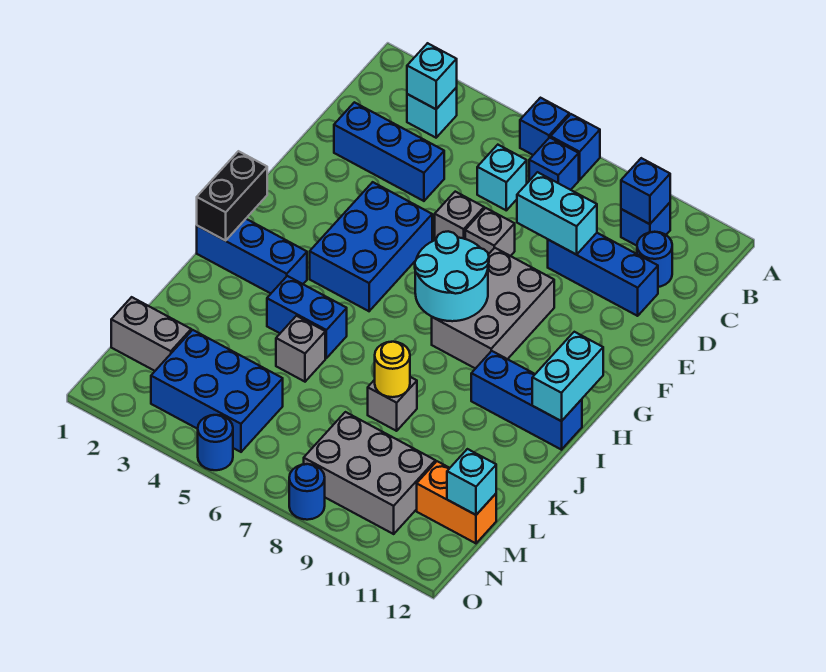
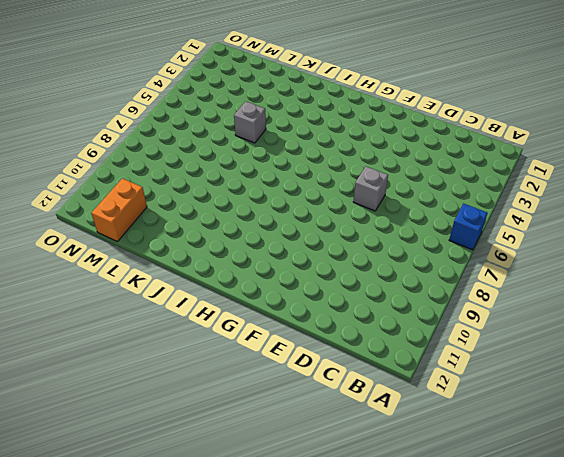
none -> blue brick A7 level 1
none -> cyan brick B3 level 1
none -> blue brick B7 level 1
none -> blue brick B10 level 1

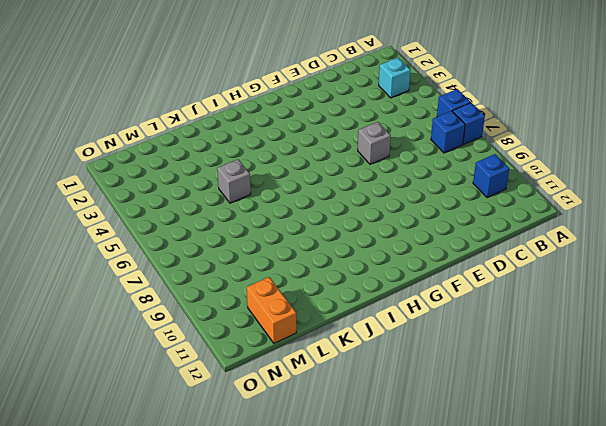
none -> cyan brick C6 level 1
none -> blue round brick C11 level 1
none -> blue brick D2:D4 level 1
none -> blue brick D9:D11 level 1

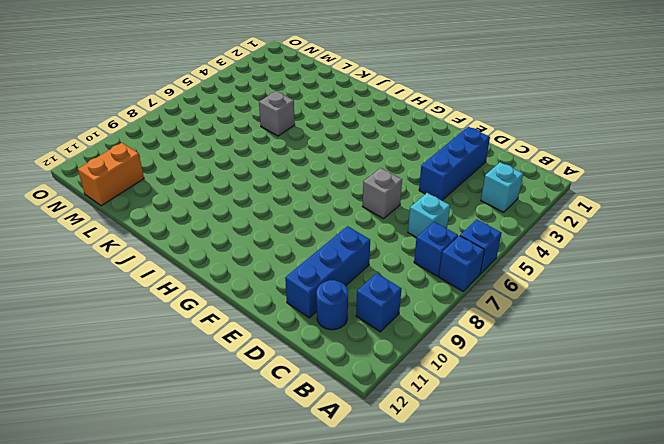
none -> grey brick E7 level 1
none -> blue brick F4:H5 level 1
none -> grey brick F8:H9 level 1
none -> blue brick I1:I3 level 1

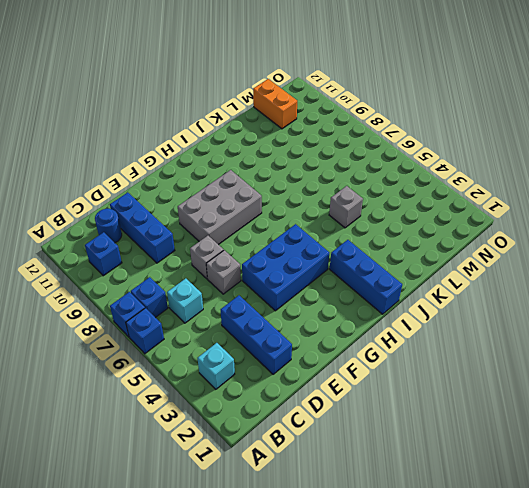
none -> blue brick I10:I12 level 1
none -> blue brick J4:J5 level 1
none -> grey brick K8 level 1
none -> grey brick M1:M2 level 1

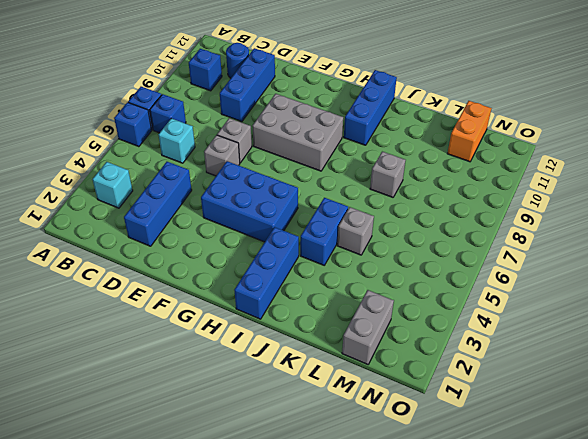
none -> blue brick M3:N5 level 1
none -> grey brick M8:N10 level 1
none -> blue round brick O5 level 1
none -> blue round brick O8 level 1

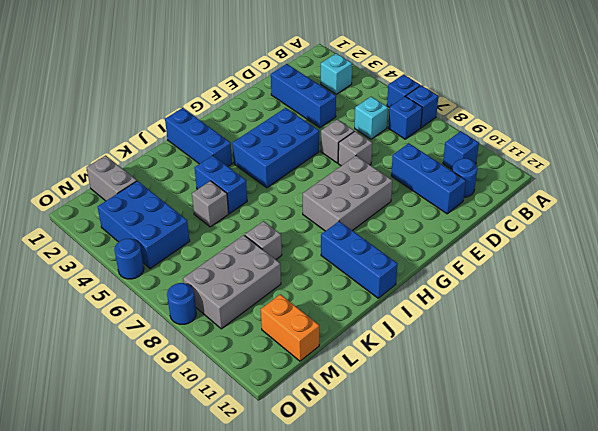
grey brick L8:N9 level 1 -> grey brick M8:N10 level 1
none -> cyan brick B3 level 2
none -> blue brick B10 level 2
none -> cyan brick D8:D9 level 2
none -> cyan round brick G7:H8 level 2

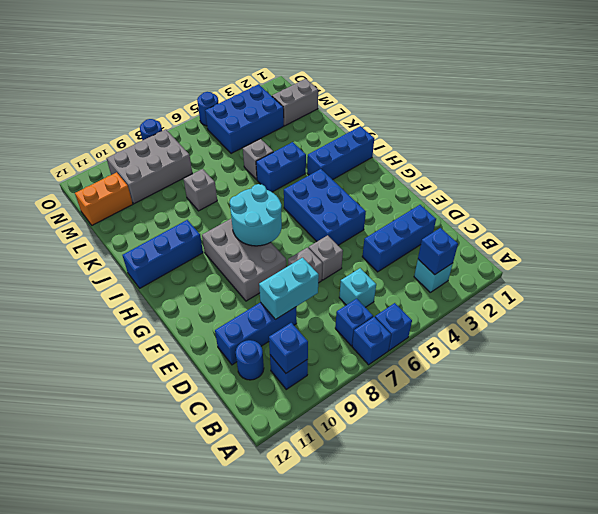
blue brick B3 level 2 -> cyan brick B3 level 2
none -> black brick H1:I1 level 2
none -> cyan brick H12:I12 level 2
none -> yellow round brick K8 level 2
none -> cyan brick M12 level 2

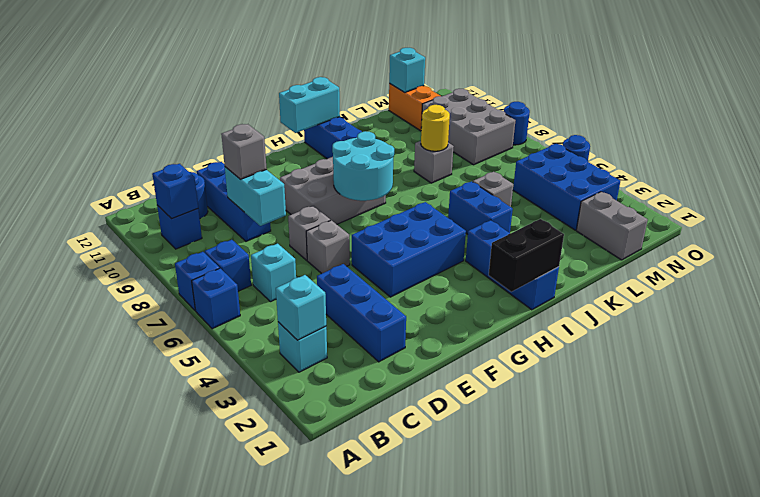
grey brick D9 level 3 -> none

